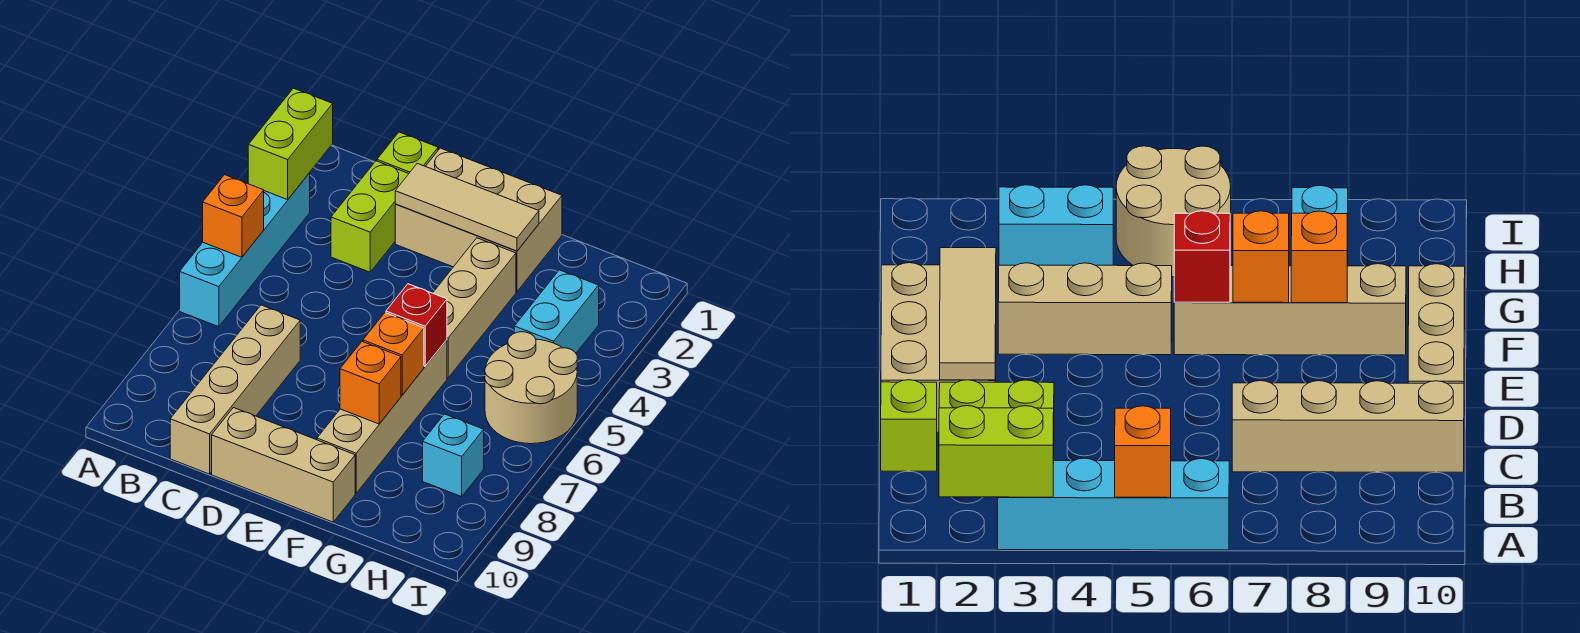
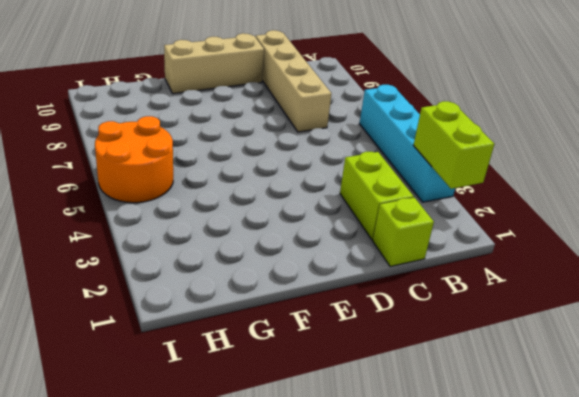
orange round brick H5:I6 level 1 -> tan round brick H5:I6 level 1
none -> tan brick D1:F2 level 1
none -> tan brick F3:F5 level 1
none -> tan brick F6:F9 level 1

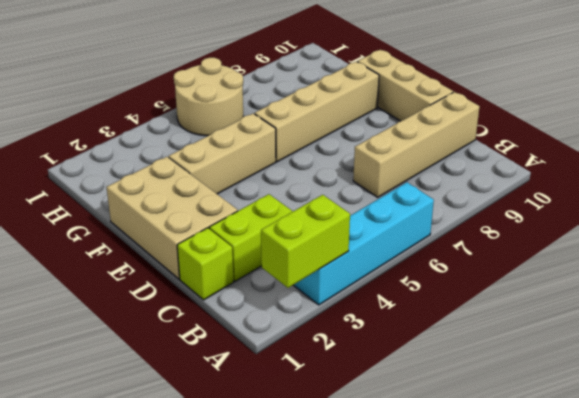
none -> cyan brick H3:H4 level 1
none -> cyan brick H8 level 1
none -> orange brick A5 level 2

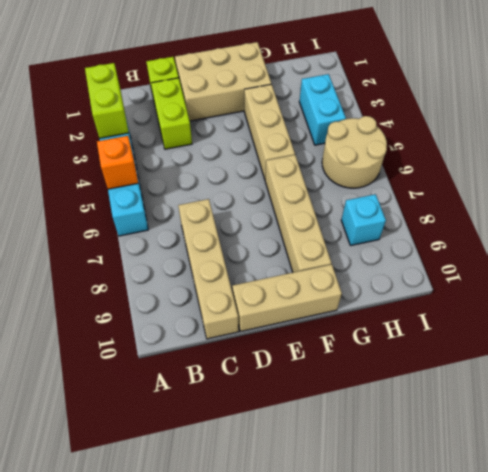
none -> tan tile D2:F2 level 2
none -> red brick F6 level 2
none -> orange brick F7 level 2

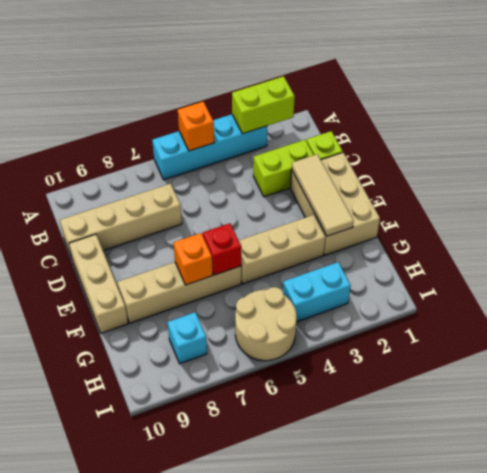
none -> orange brick F8 level 2

